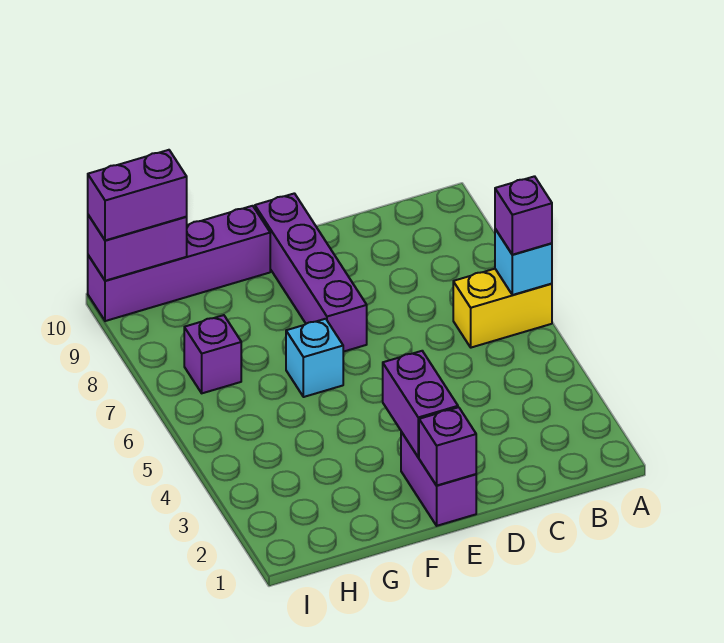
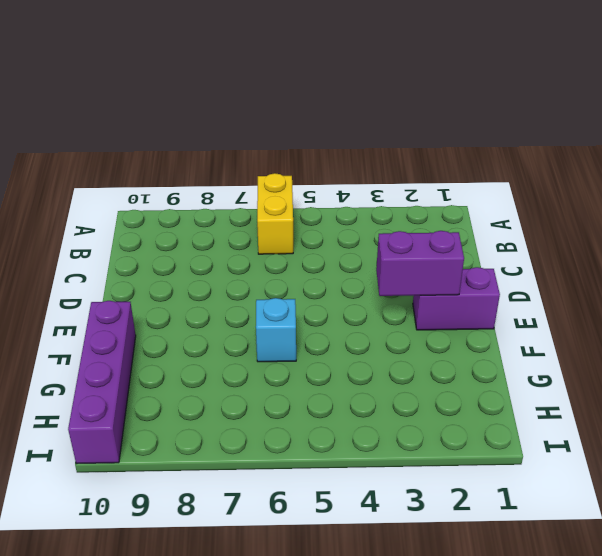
none -> purple brick E7:E10 level 1
none -> purple brick H7 level 1
none -> cyan brick A6 level 2

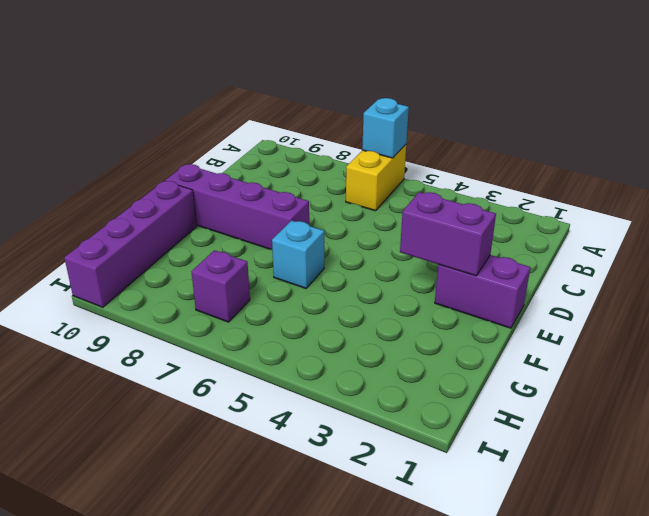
none -> purple brick E1 level 2
none -> purple brick H10:I10 level 2
none -> purple brick A6 level 3

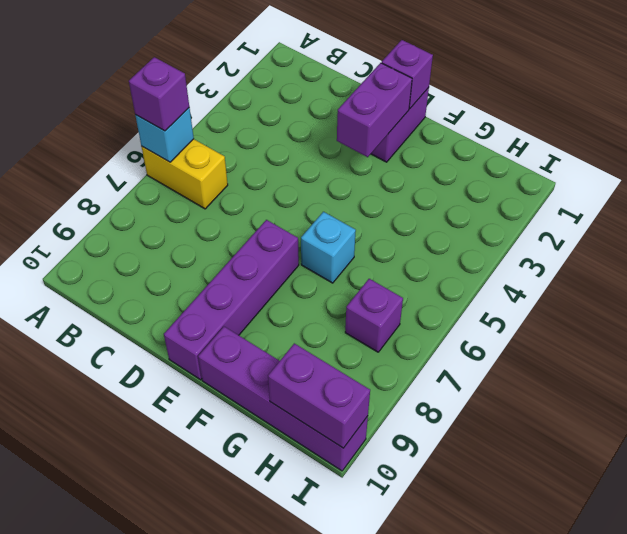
none -> purple brick H10:I10 level 3

